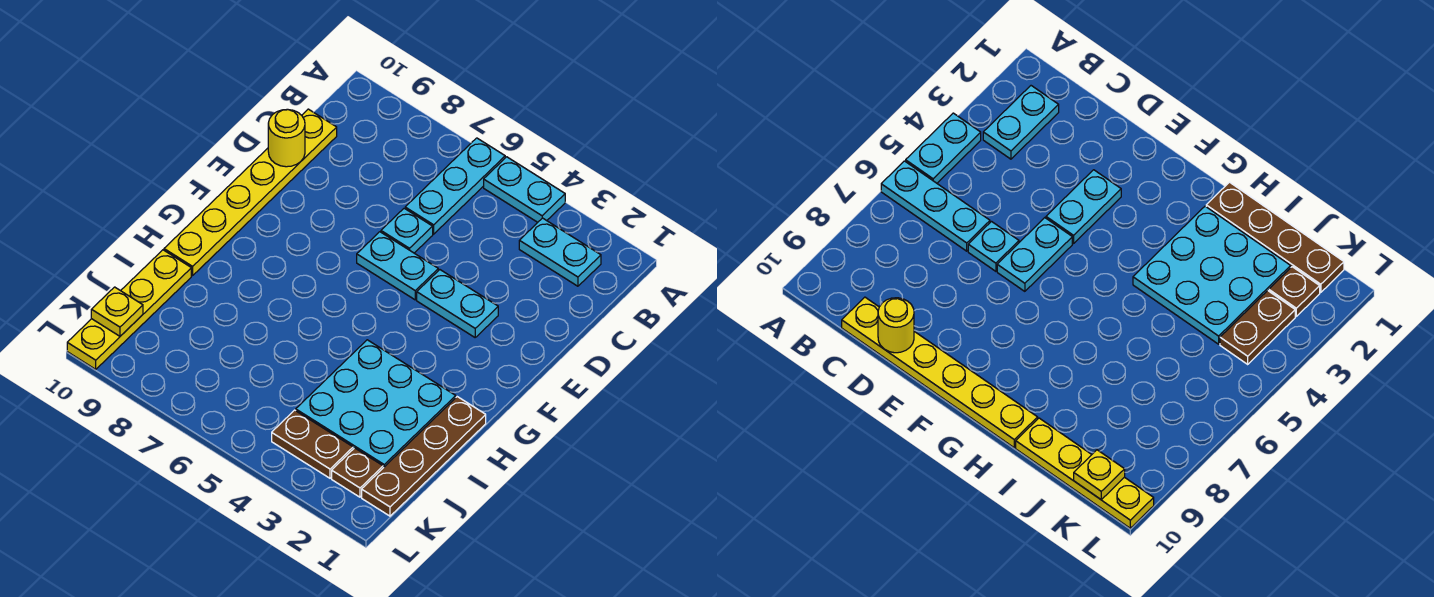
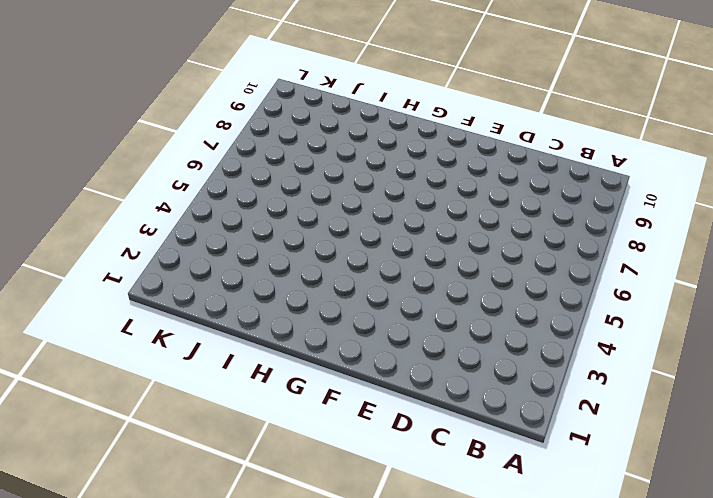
none -> cyan plate A4:A5 level 1
none -> cyan plate A6:C6 level 1
none -> cyan plate B2:B3 level 1

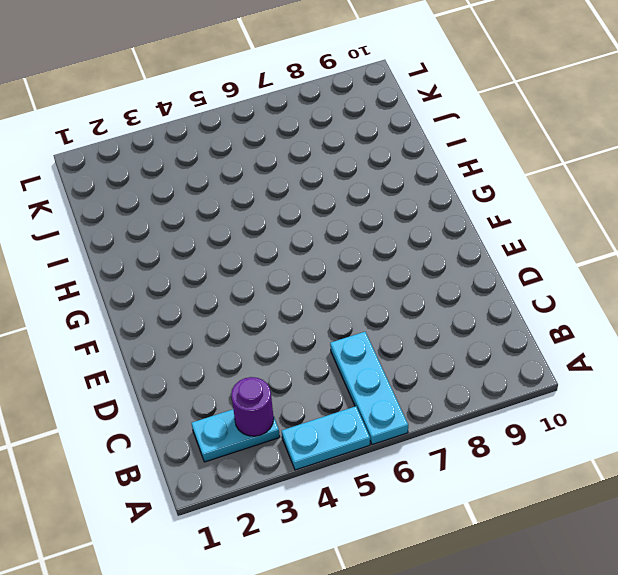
purple round brick B3 level 2 -> none
none -> yellow plate C10:H10 level 1
none -> cyan plate D6 level 1
none -> cyan plate E3:E4 level 1

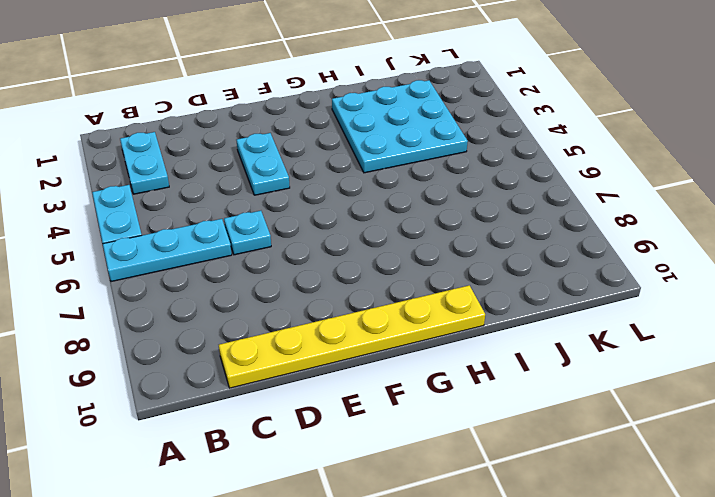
none -> cyan plate E5:E6 level 1
none -> brown plate H1:K1 level 1
none -> yellow plate I10:L10 level 1

